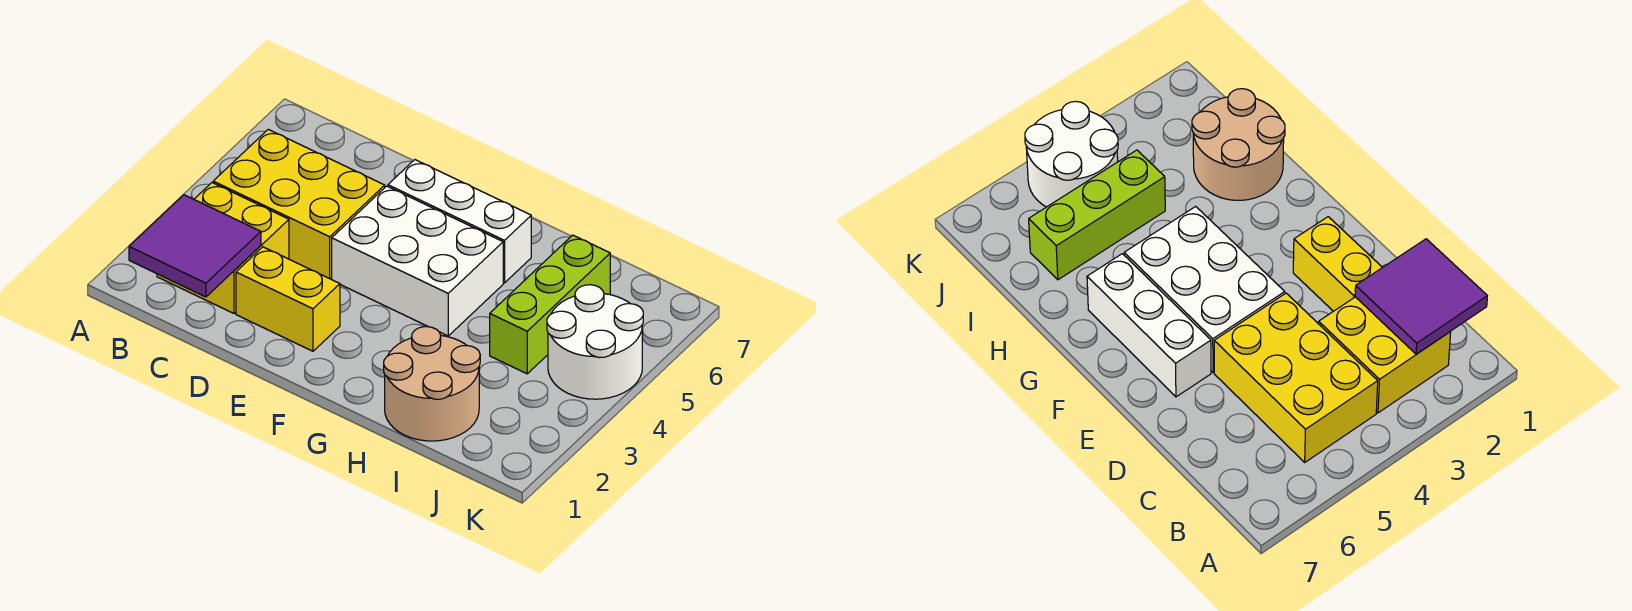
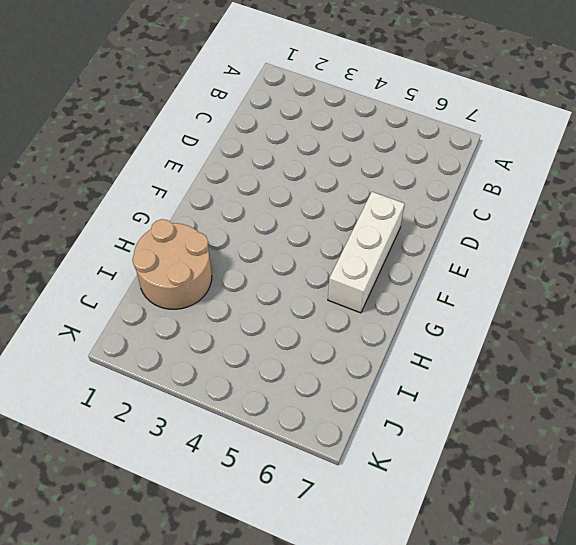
none -> yellow brick B2:C3 level 1
none -> yellow brick B4:D5 level 1

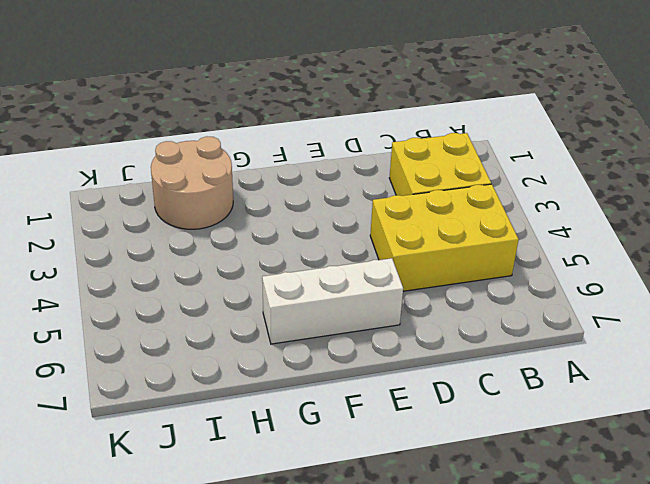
none -> yellow brick D2:E2 level 1
none -> white brick E4:G5 level 1

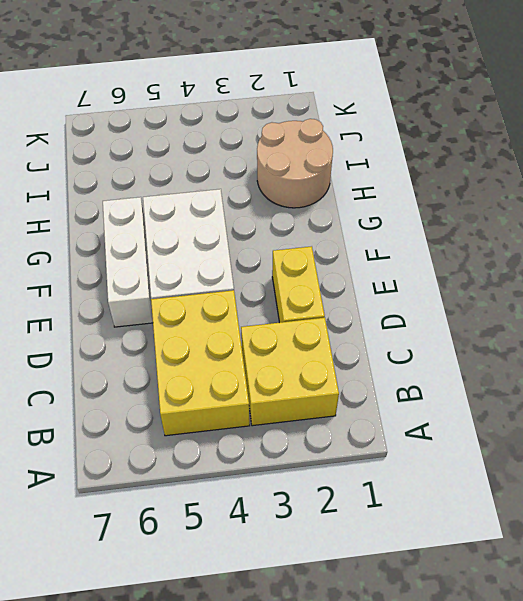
none -> lime brick I4:I6 level 1
none -> white round brick J4:K5 level 1

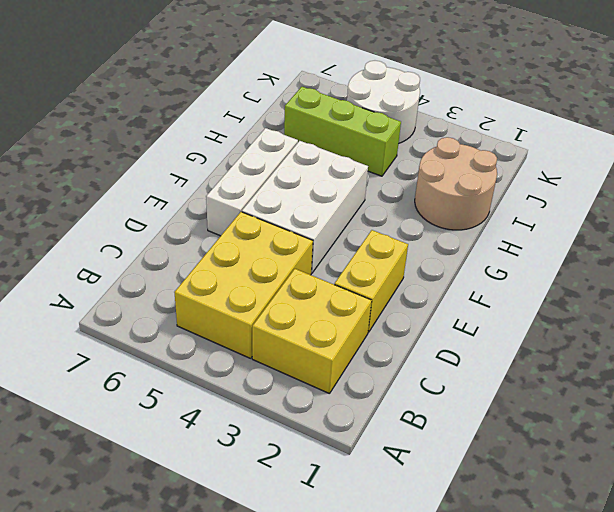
none -> purple tile B1:C2 level 2

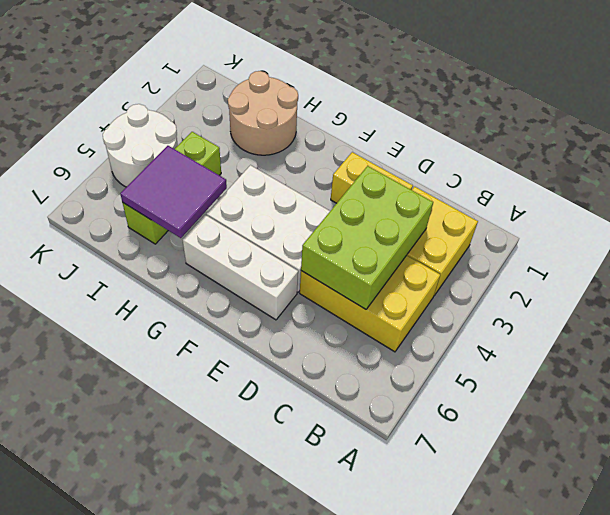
lime brick C3:D5 level 2 -> none
purple tile H5:I6 level 2 -> purple tile B1:C2 level 2

